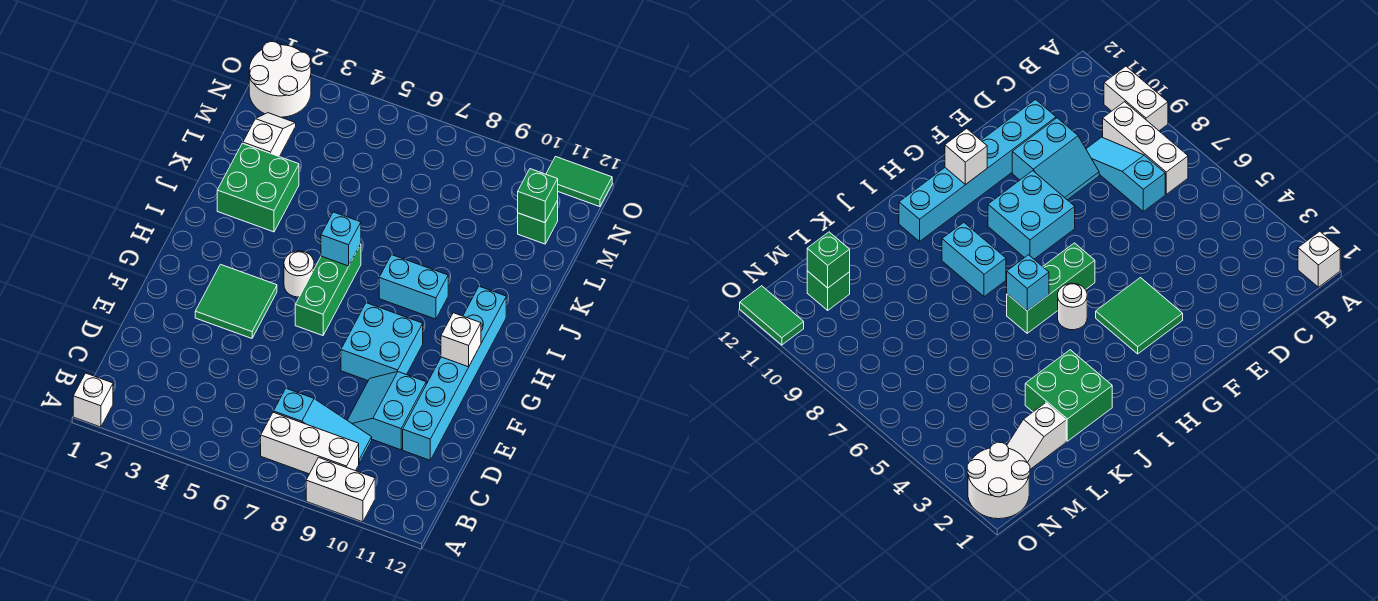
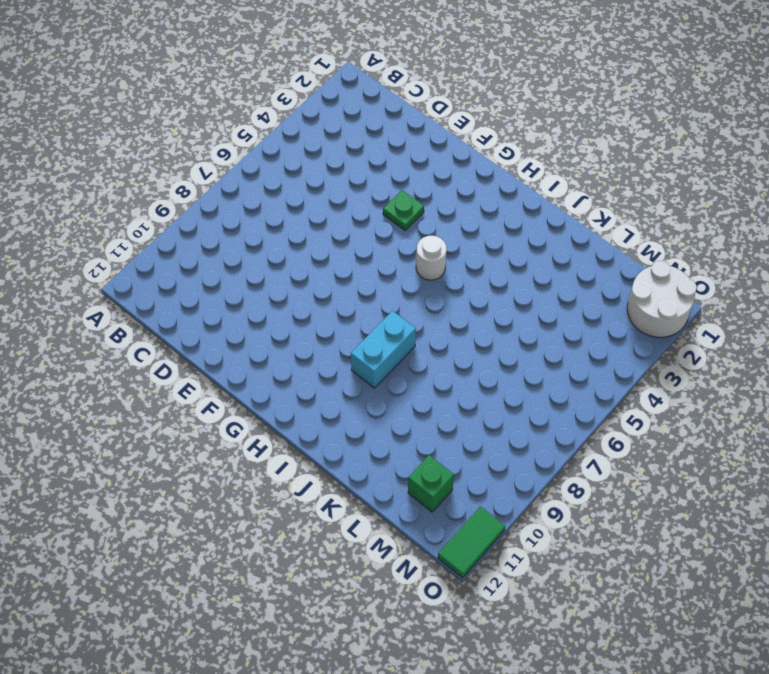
green plate F4 level 1 -> green tile F3:G4 level 1
none -> white brick A1 level 1
none -> white brick A9:A10 level 1
none -> white brick B7:B9 level 1

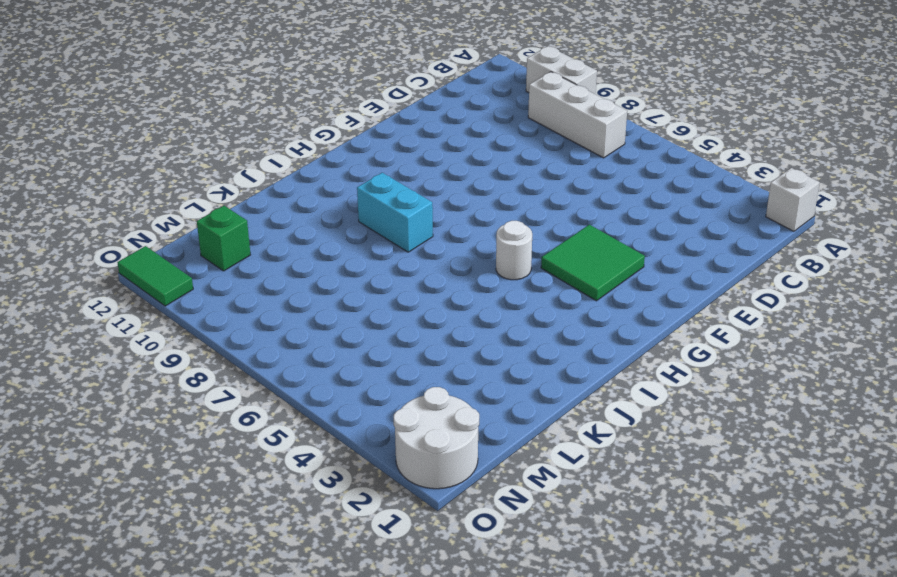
none -> cyan slope C7:C9 level 1 top 7
none -> cyan slope D9:E10 level 1 top 10
none -> cyan brick D11:I11 level 1

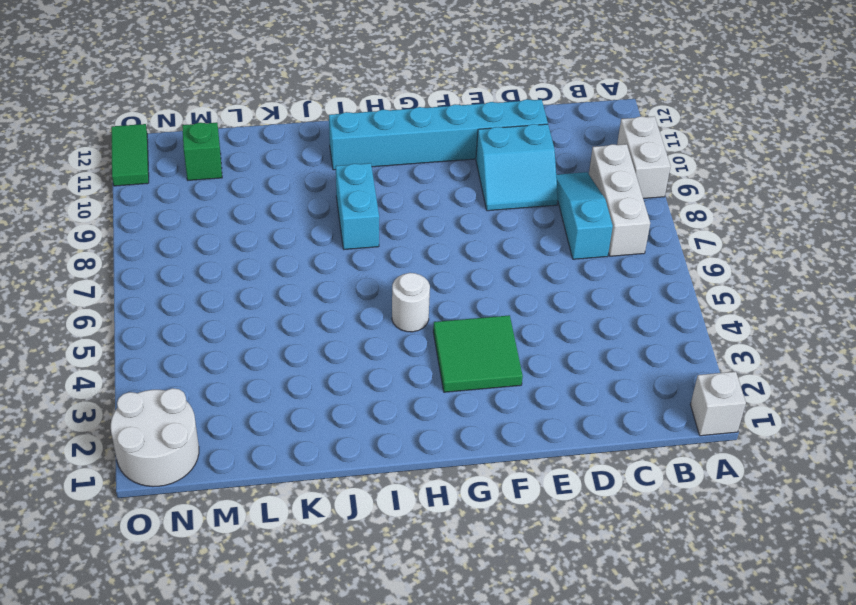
none -> cyan brick F8:G9 level 1
none -> green brick G6:I6 level 1
none -> green brick J2:K3 level 1

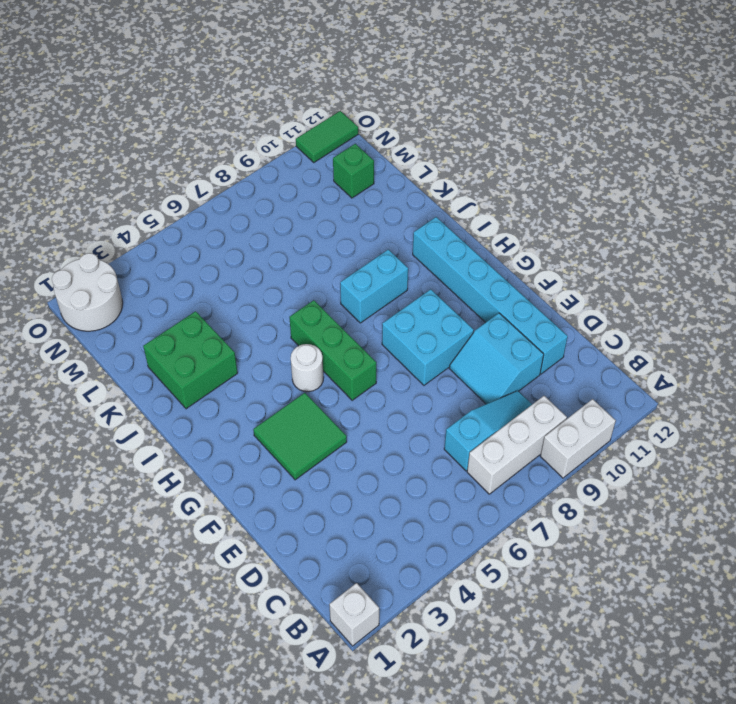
none -> white slope L2:M2 level 1 top L
none -> white brick G11 level 2
none -> cyan brick I6 level 2

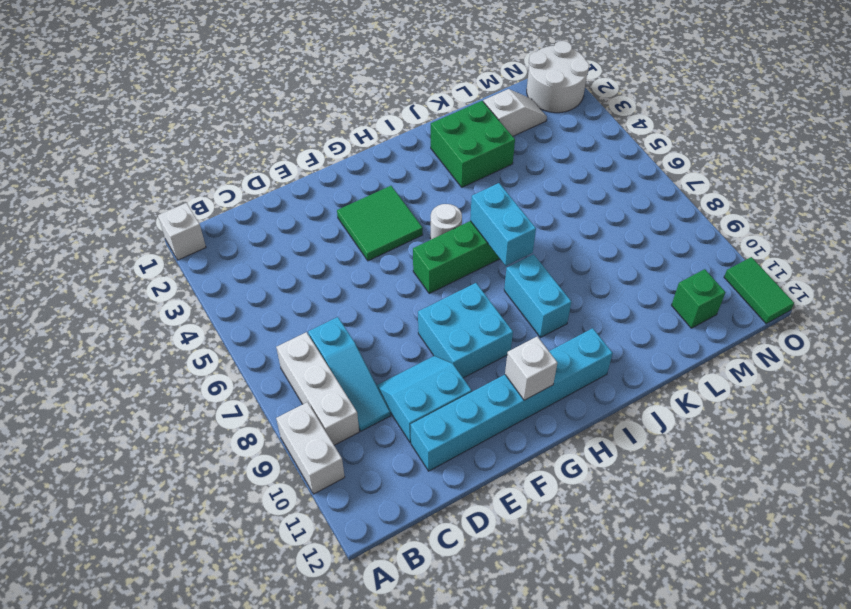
cyan brick I6:I7 level 2 -> cyan brick I6 level 2
none -> green brick M11 level 2

